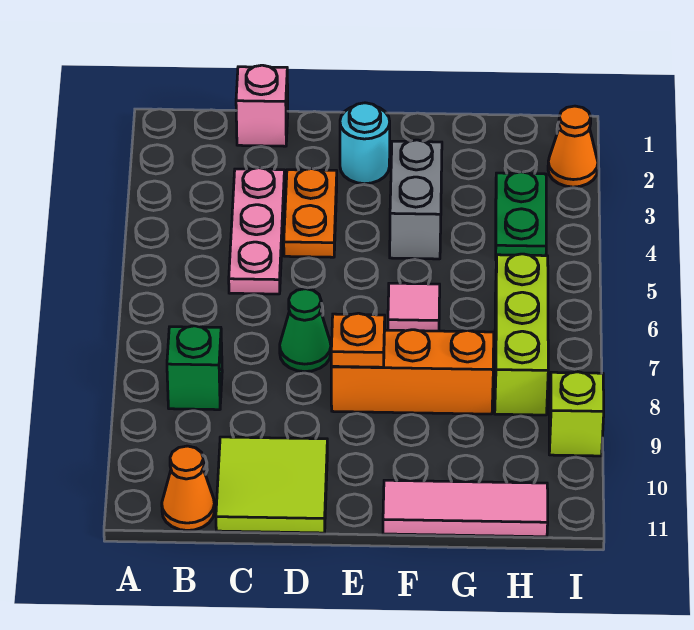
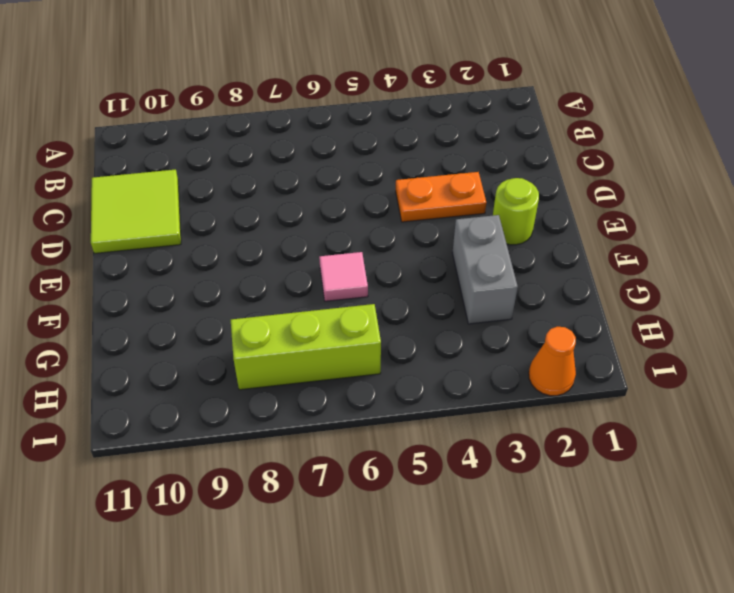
lime round brick E2 level 1 -> cyan round brick E2 level 1
grey brick F3:G3 level 1 -> grey brick F3:F4 level 1
none -> green brick B8 level 1
none -> orange cone B11 level 1
none -> pink brick C1 level 1

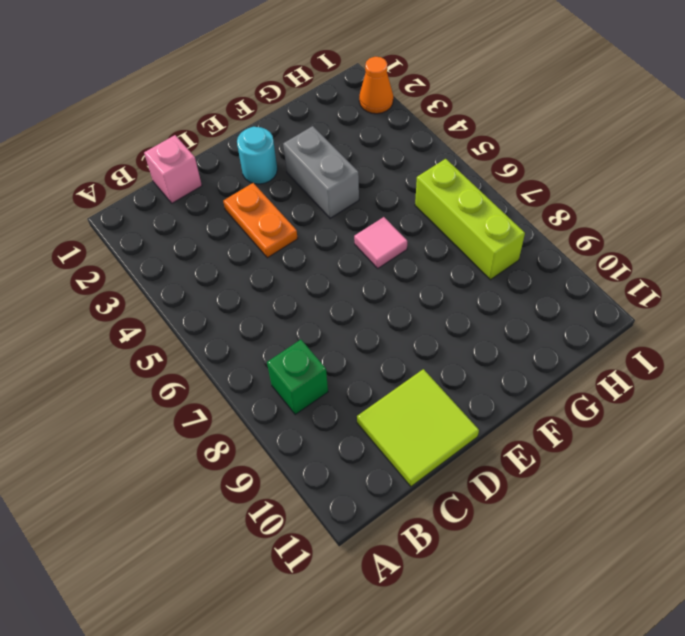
none -> orange cone B11 level 1
none -> pink plate C3:C5 level 1
none -> green cone D7 level 1

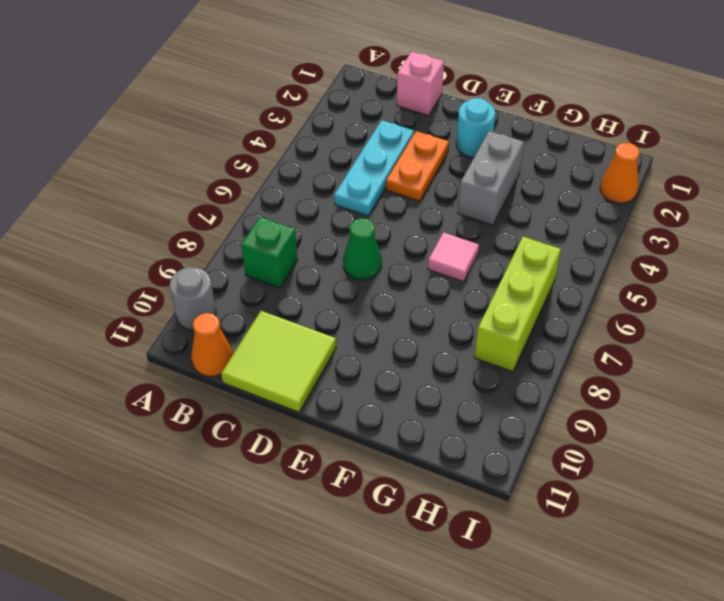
grey round brick A10 level 1 -> none
cyan plate C3:C5 level 1 -> pink plate C3:C5 level 1
none -> orange brick E8:G8 level 1
none -> pink tile F11:H11 level 1
none -> green plate H3:H4 level 1

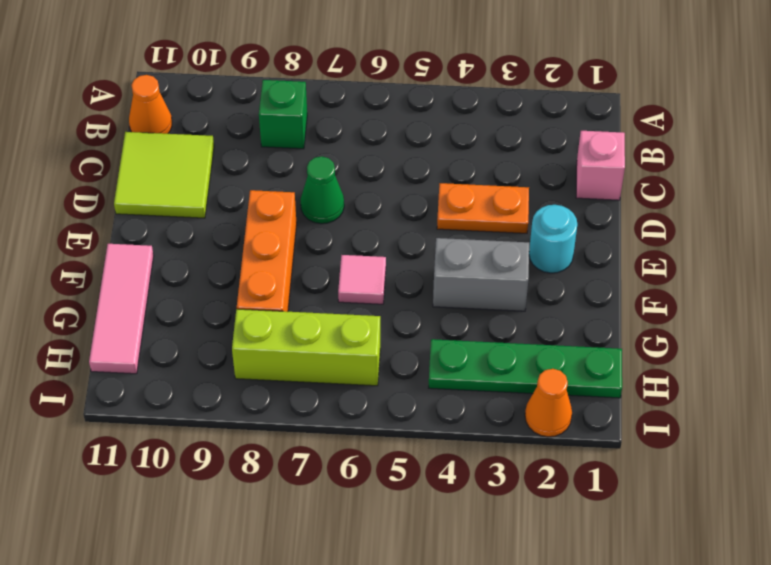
green plate H1:H4 level 1 -> green plate H3:H4 level 1
none -> pink plate C3:C5 level 1
none -> lime brick I9 level 1
none -> orange plate E8 level 2

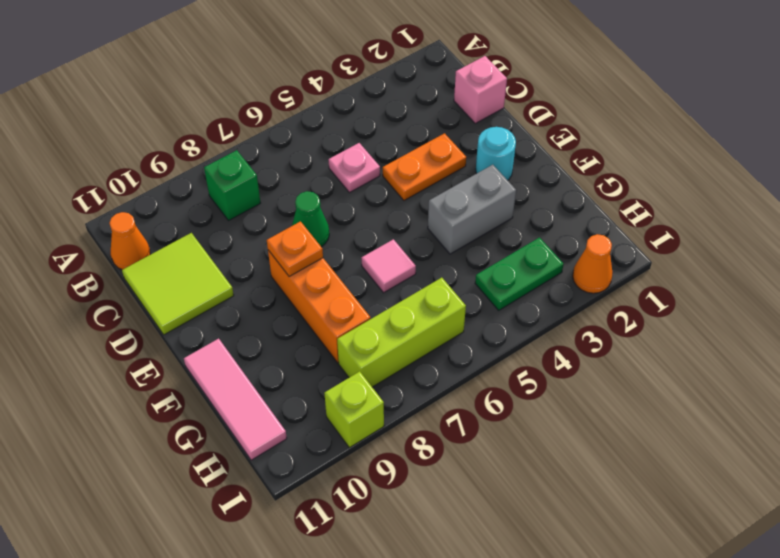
pink plate C5 level 1 -> pink plate C3:C5 level 1

